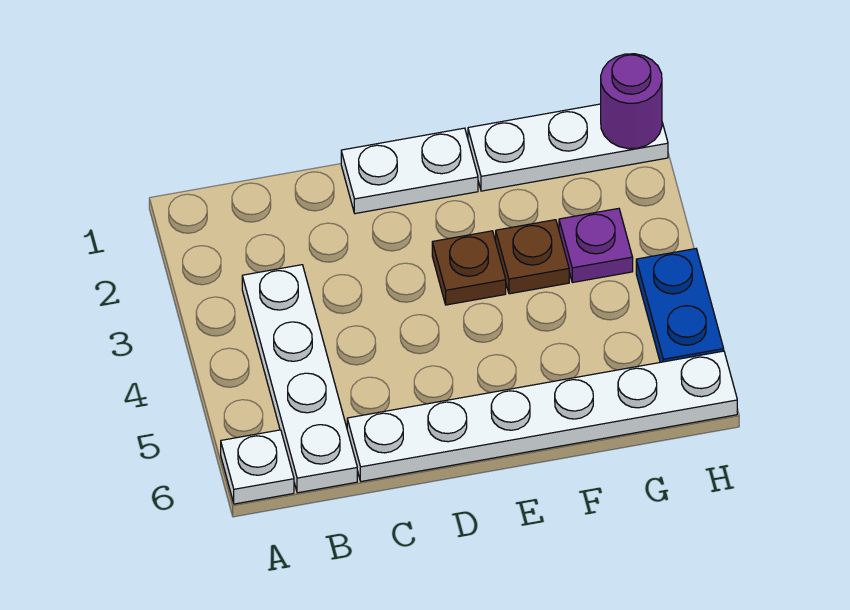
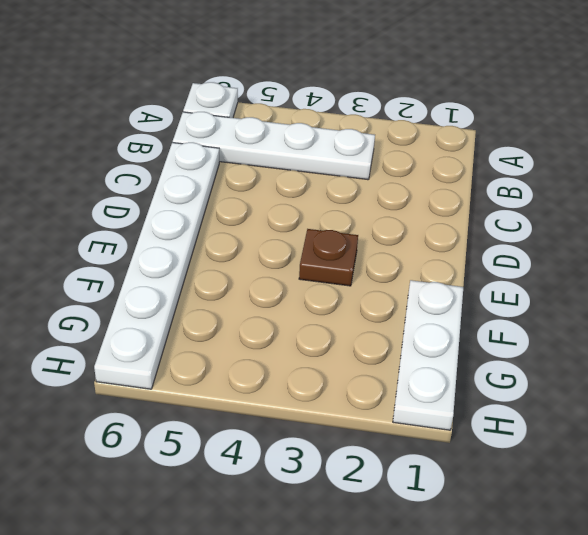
none -> white plate D1:E1 level 1
none -> brown plate F3 level 1

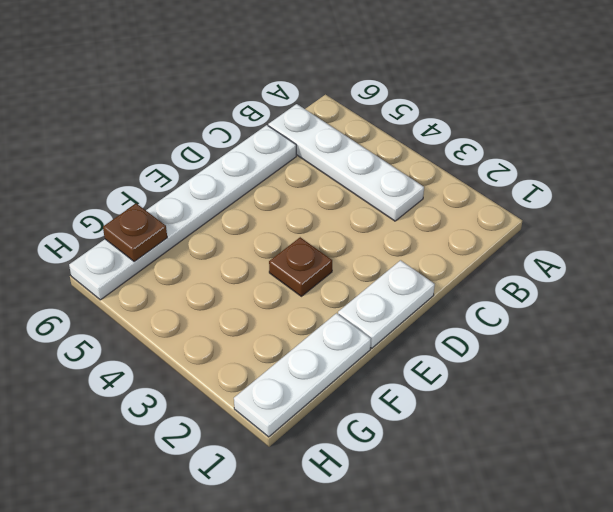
brown plate G6 level 2 -> brown plate F3 level 1
none -> white plate A6 level 1
none -> purple plate G3 level 1

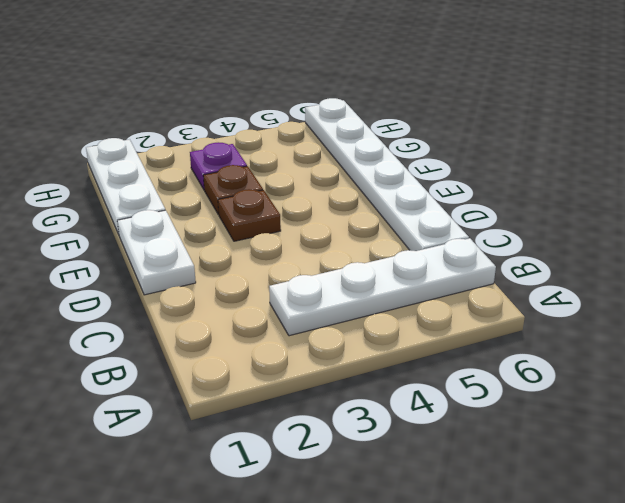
none -> white plate A6 level 1
none -> blue plate H4:H5 level 1

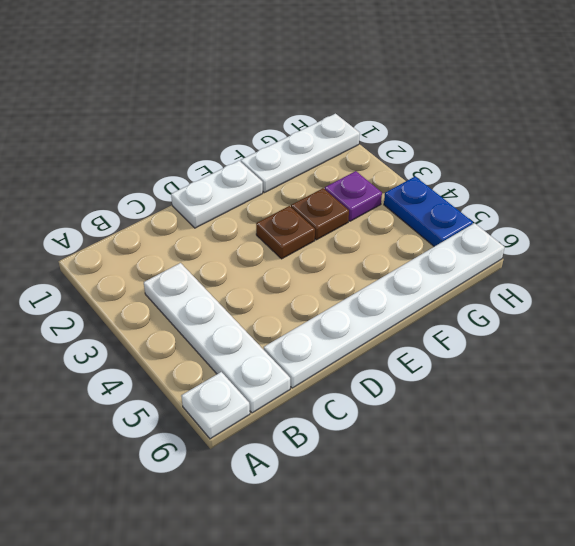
none -> purple round brick H1 level 2

